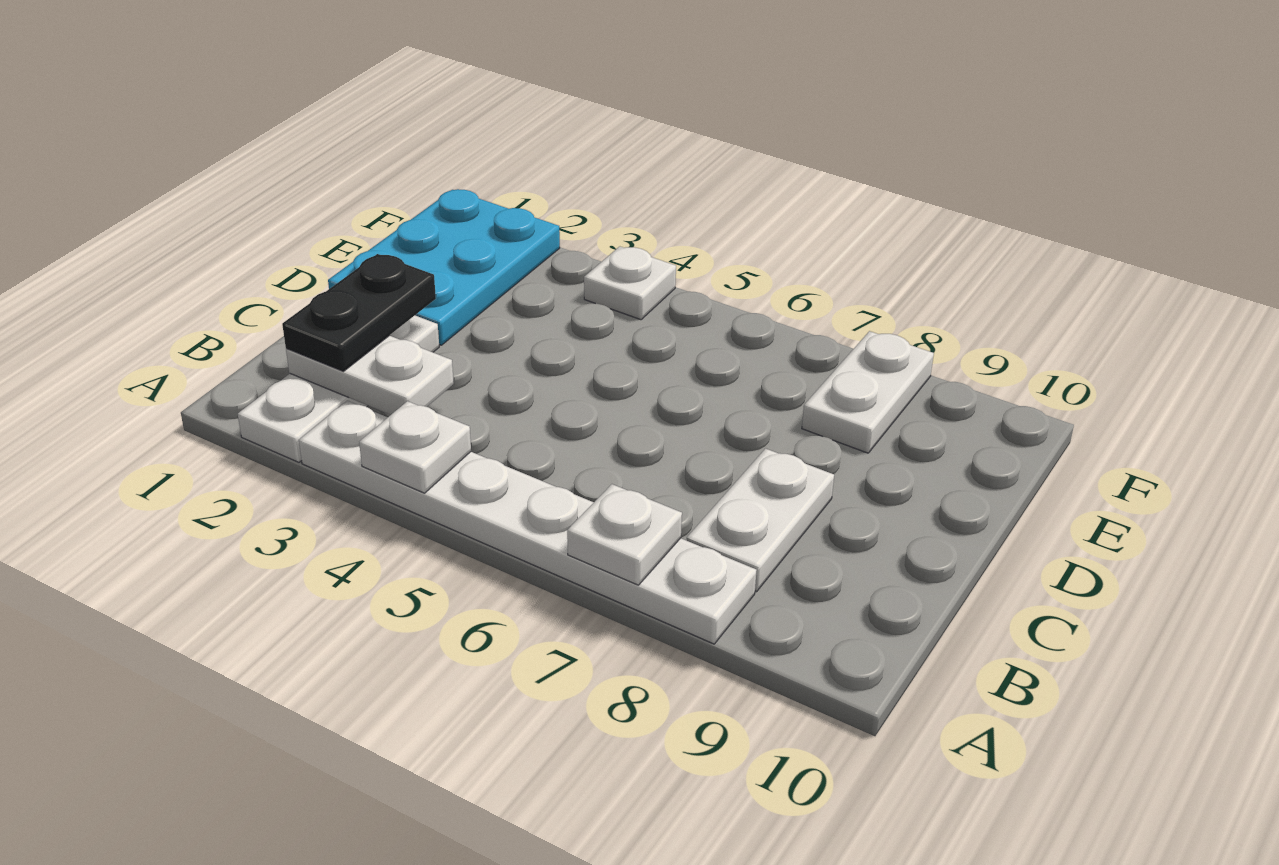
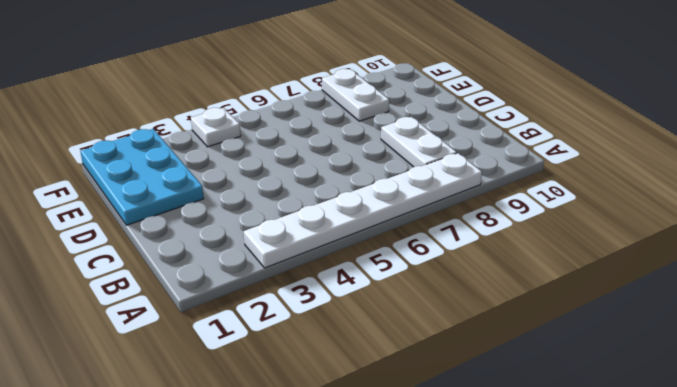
none -> white plate A2:C2 level 1
none -> white plate A4 level 2

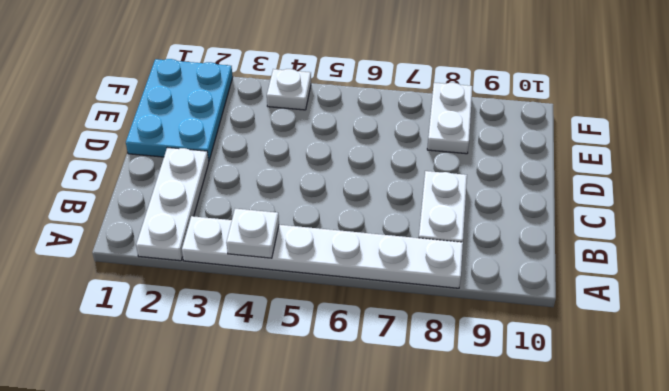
none -> white plate A7 level 2
none -> white plate B2:B3 level 2

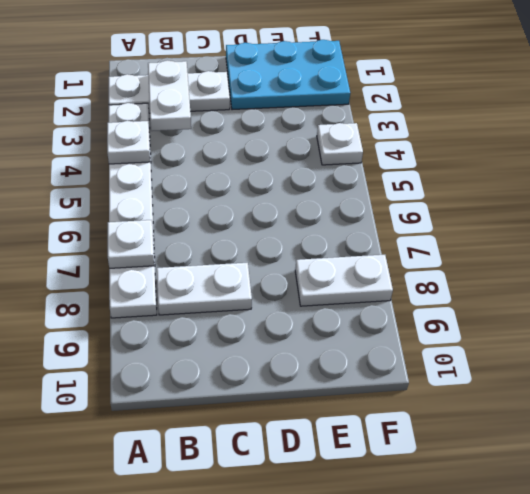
none -> black plate B2:C2 level 3

